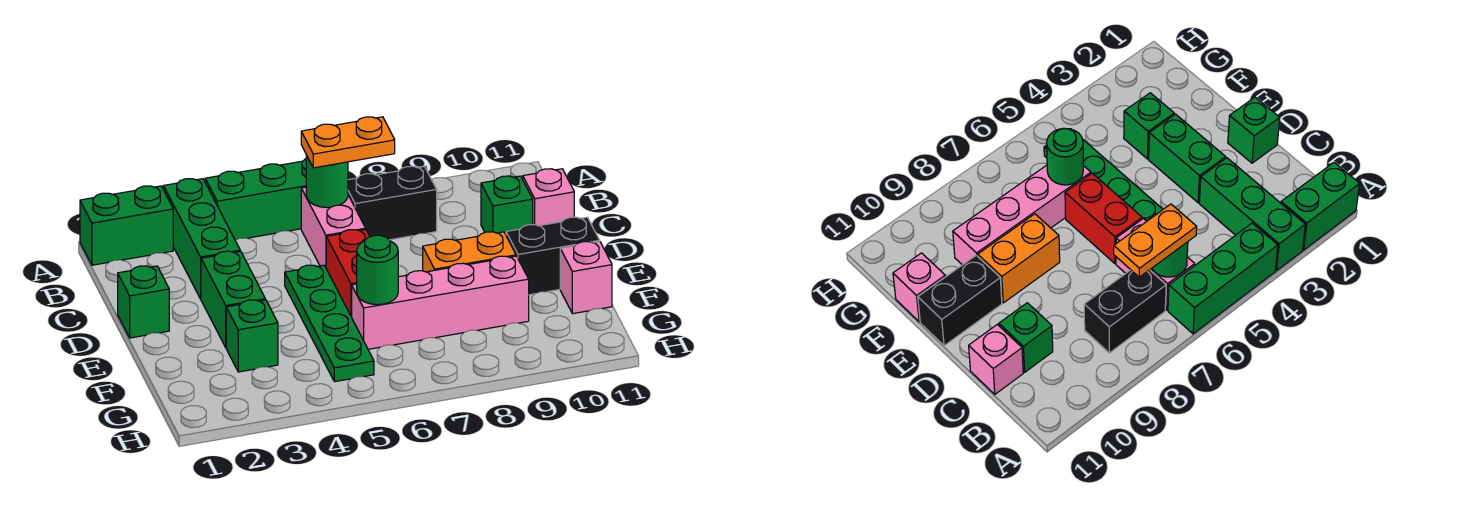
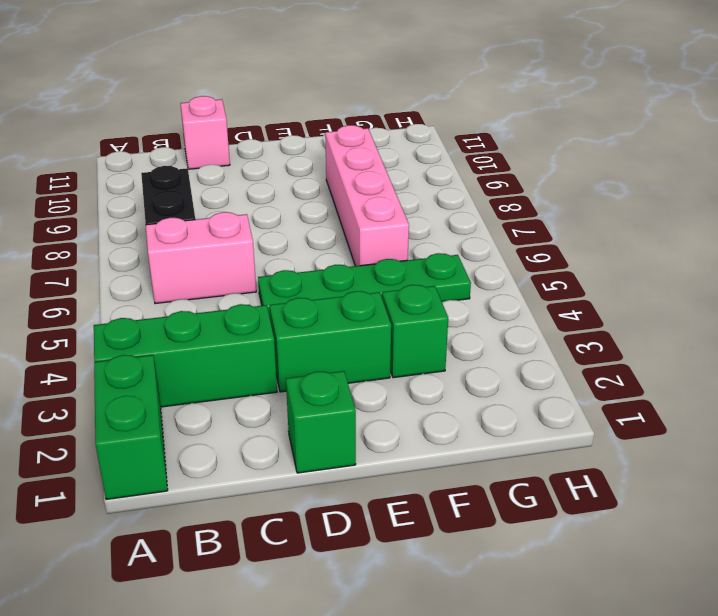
none -> green brick A4:A6 level 1
none -> green brick C10 level 1
none -> red brick D6:E6 level 1

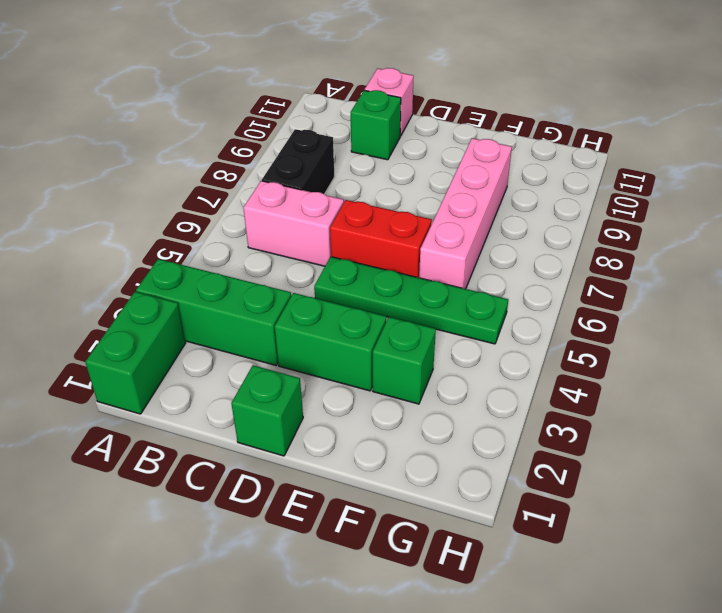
none -> green brick A4:A6 level 1
none -> orange brick E8:E9 level 1
none -> black brick E10:E11 level 1

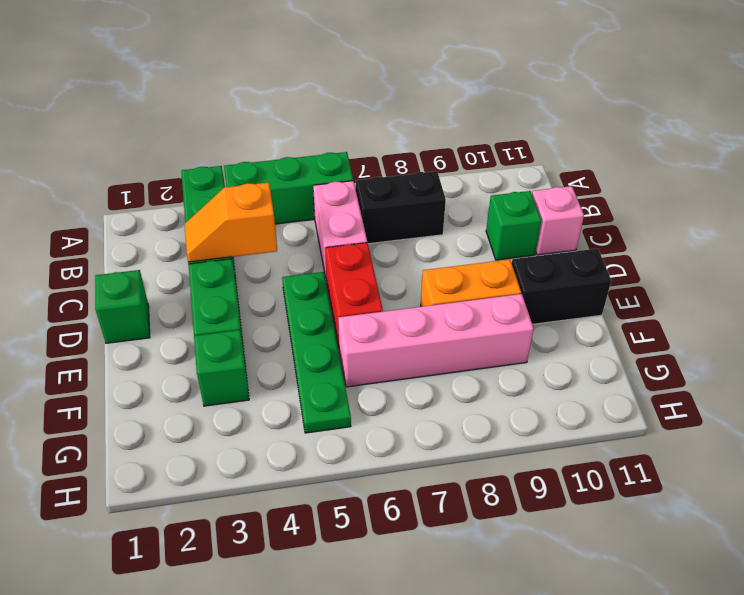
orange slope C3:C4 level 2 top 4 -> none
none -> green brick A1:A2 level 1
none -> pink brick F11 level 1
none -> green round brick B6 level 2

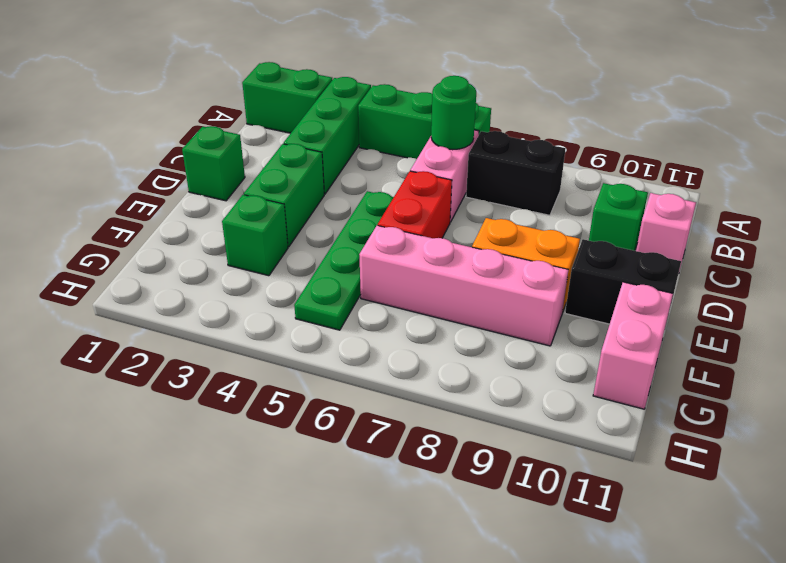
pink brick F11:G11 level 1 -> pink brick F11 level 1
none -> green round brick F6 level 2
none -> orange plate B6:B7 level 3

